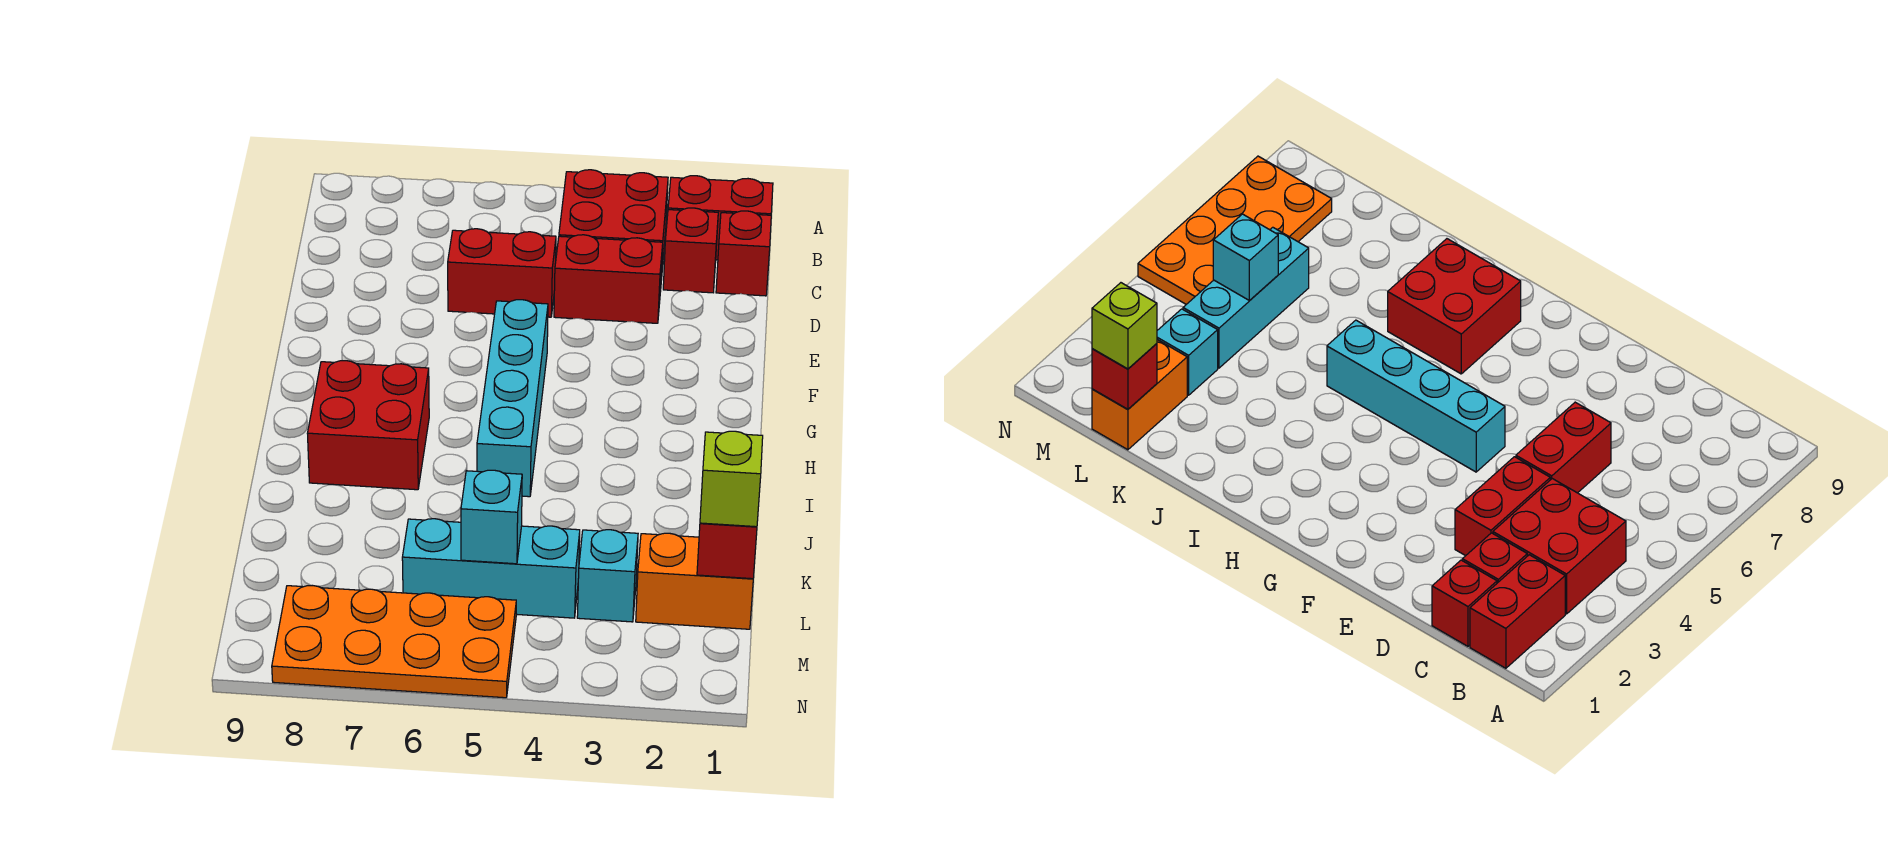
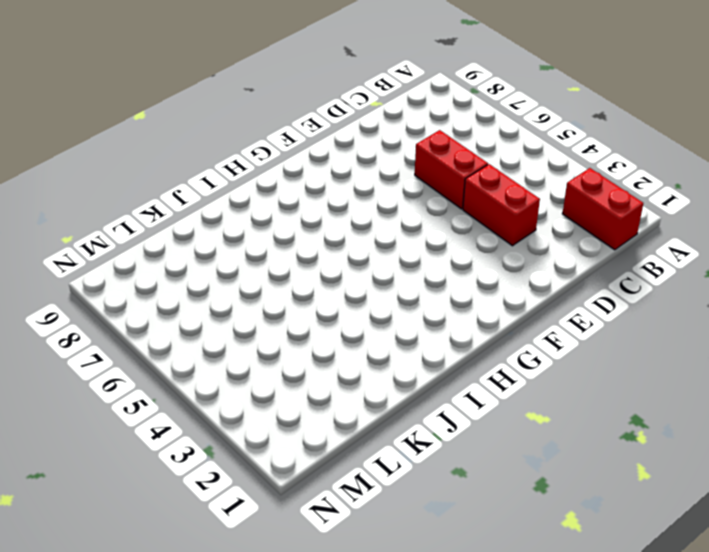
none -> red brick B3:C4 level 1
none -> red brick C1 level 1
none -> red brick C2 level 1

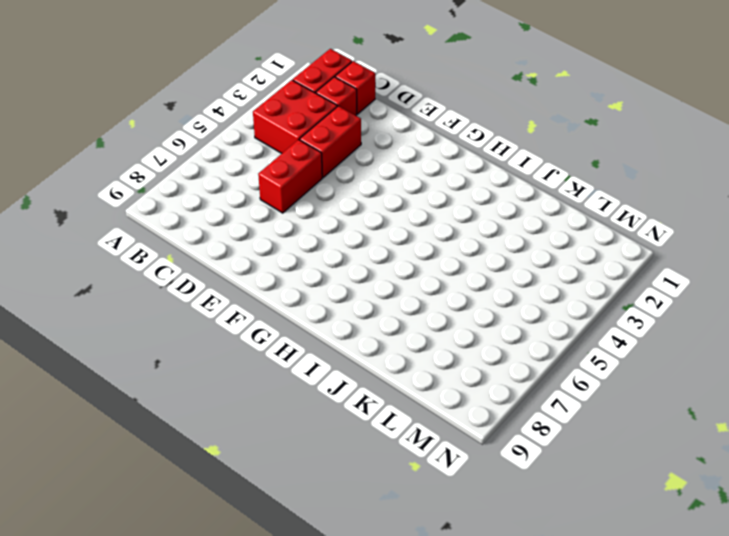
none -> cyan brick F5:I5 level 1
none -> red brick H7:I8 level 1
none -> orange brick L1:L2 level 1

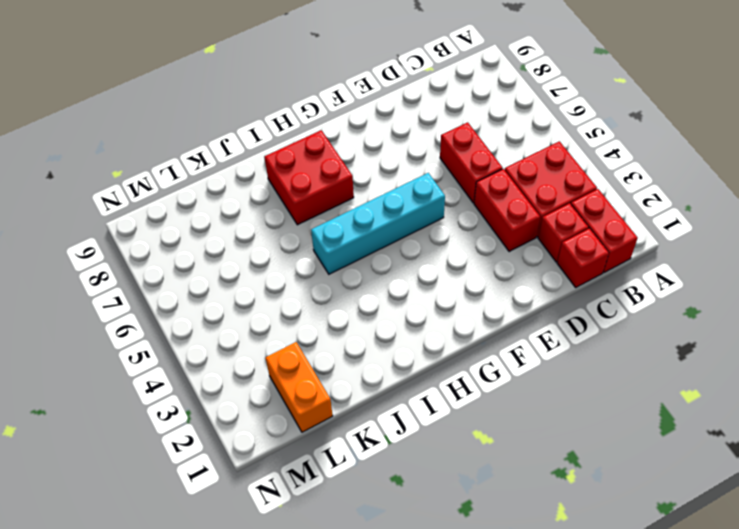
none -> cyan brick L3 level 1
none -> cyan brick L4:L6 level 1
none -> orange plate M5:N8 level 1

